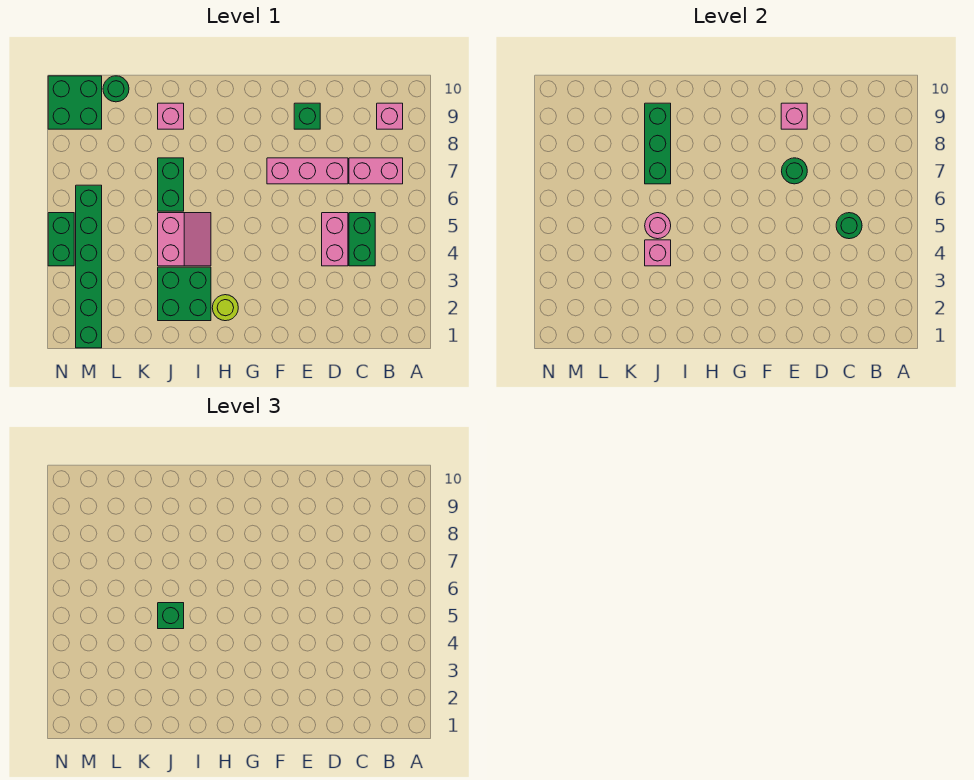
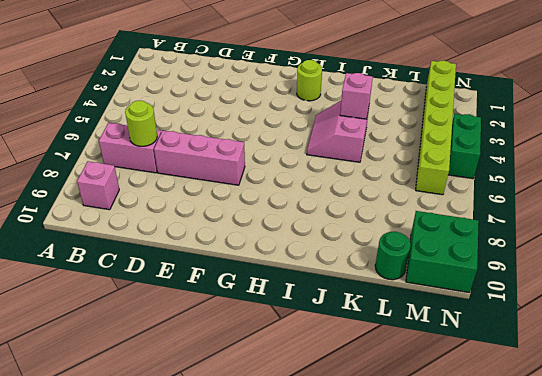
lime round brick C7 level 2 -> none
lime brick M1:M6 level 1 -> green brick M1:M6 level 1
none -> green brick C4:C5 level 1
none -> pink brick D4:D5 level 1
none -> green brick E9 level 1

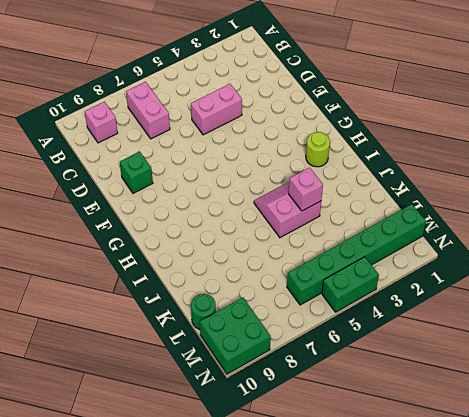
none -> green brick C4:C5 level 1
none -> pink brick D7:F7 level 1
none -> green brick I2:J3 level 1

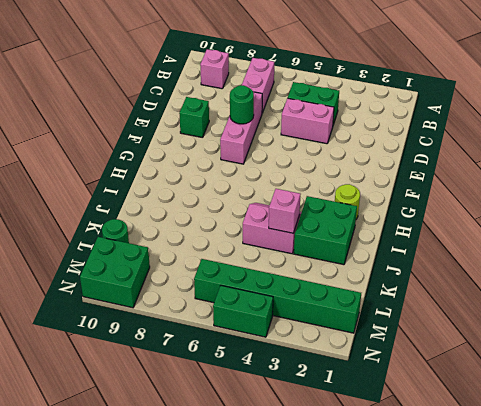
none -> green brick J6:J7 level 1
none -> pink brick J9 level 1
none -> green round brick C5 level 2

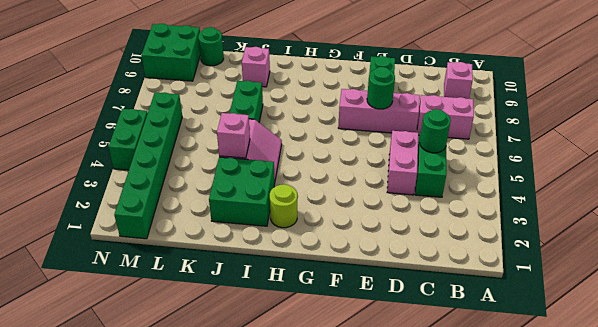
none -> pink brick E9 level 2
none -> pink round brick J5 level 2
none -> green brick J7:J9 level 2

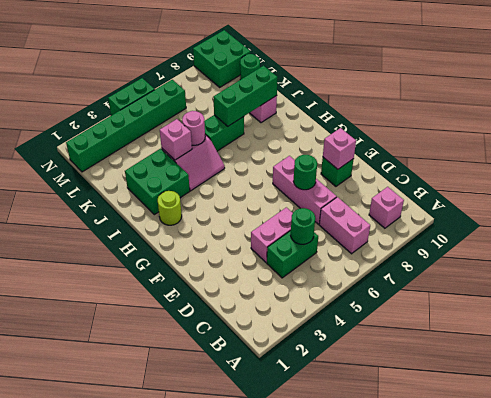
none -> green brick J5 level 3

